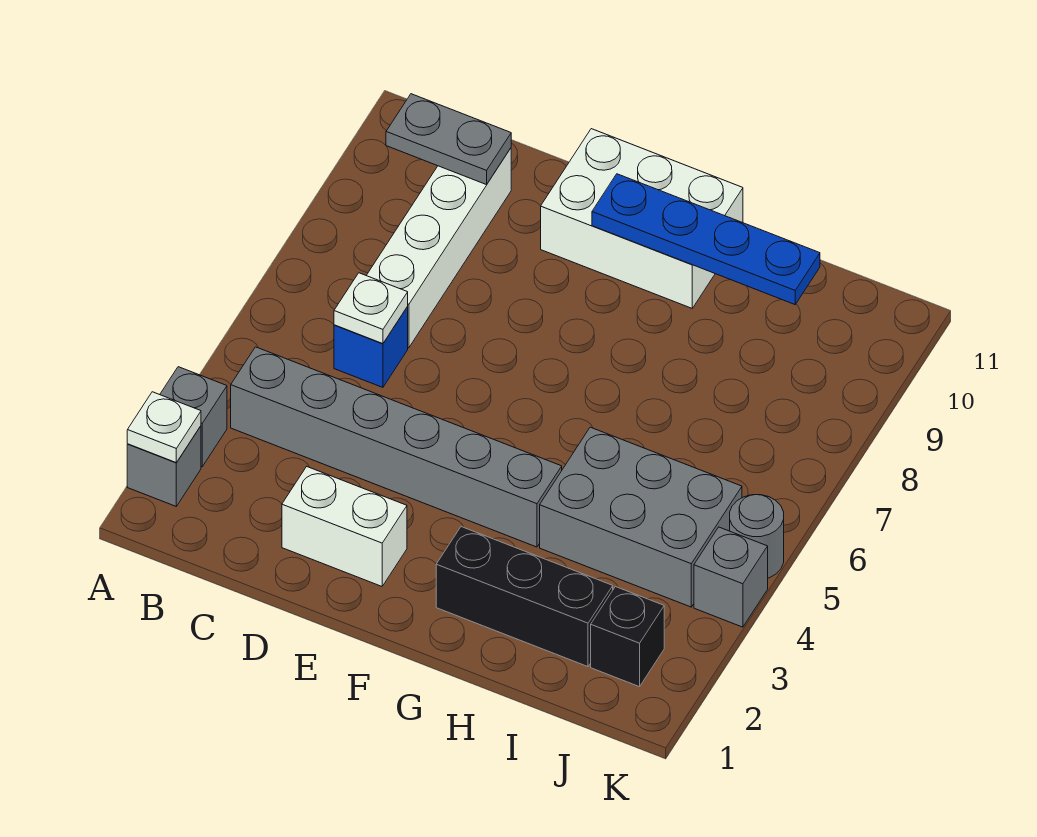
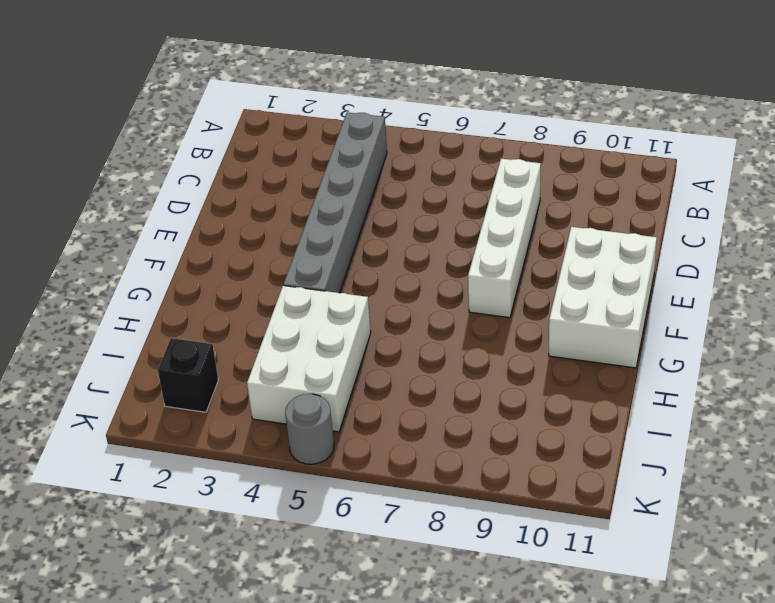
white brick C8:F8 level 1 -> white brick C7:C10 level 1
white brick H4:J5 level 1 -> grey brick H4:J5 level 1
none -> grey brick A2 level 1
none -> grey brick A3 level 1
none -> blue brick C6 level 1

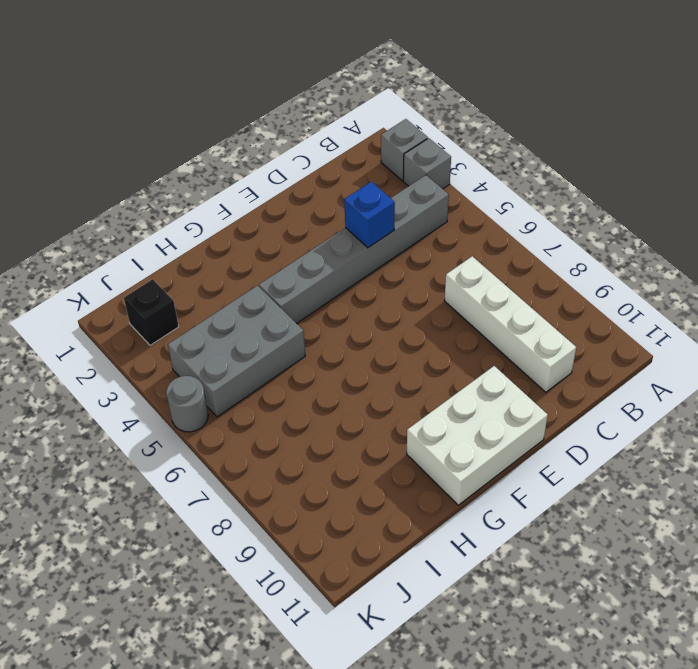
blue brick D4 level 2 -> blue brick C6 level 1
none -> white brick D2:E2 level 1
none -> black brick G2:I2 level 1
none -> grey brick K4 level 1

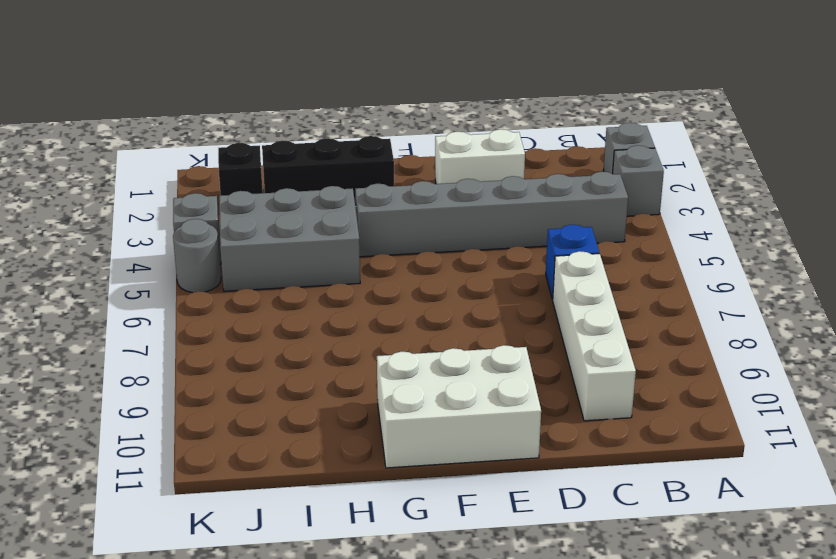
none -> white plate A2 level 2
none -> grey plate B10:C10 level 2
none -> white plate C6 level 2

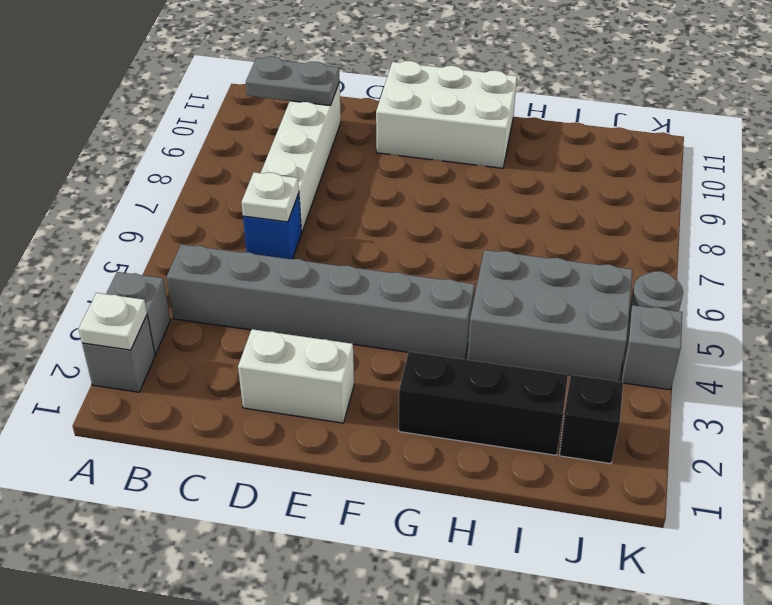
none -> blue plate F10:I10 level 2

